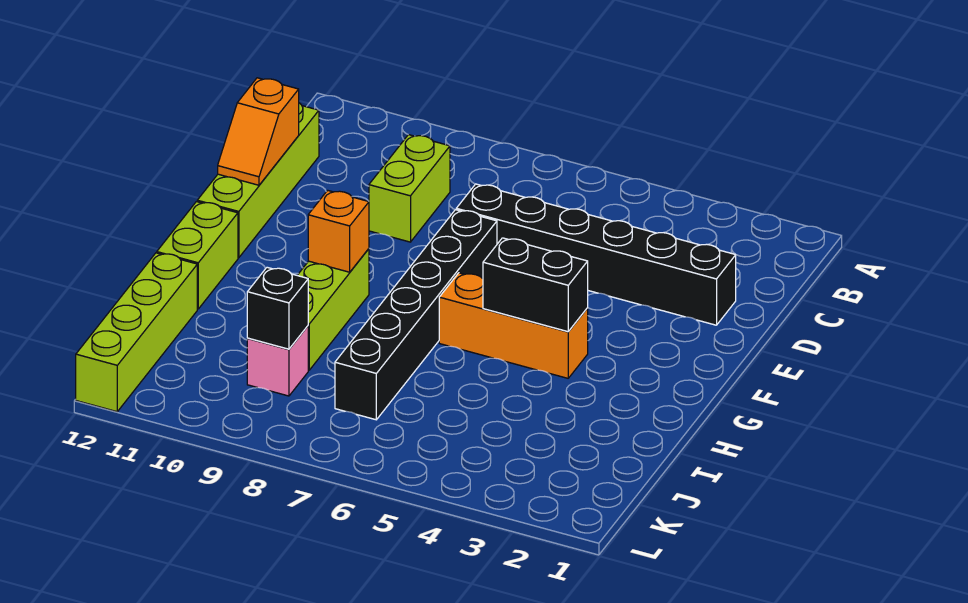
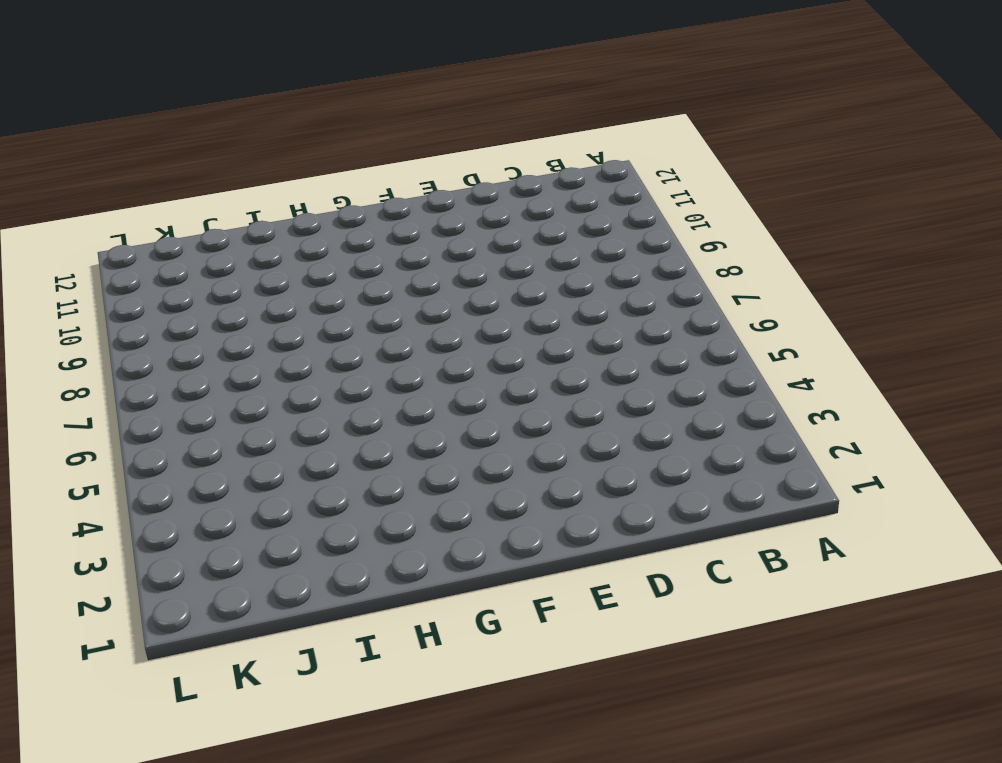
none -> lime brick C9:D9 level 1
none -> lime brick C12:F12 level 1
none -> black brick D2:D7 level 1

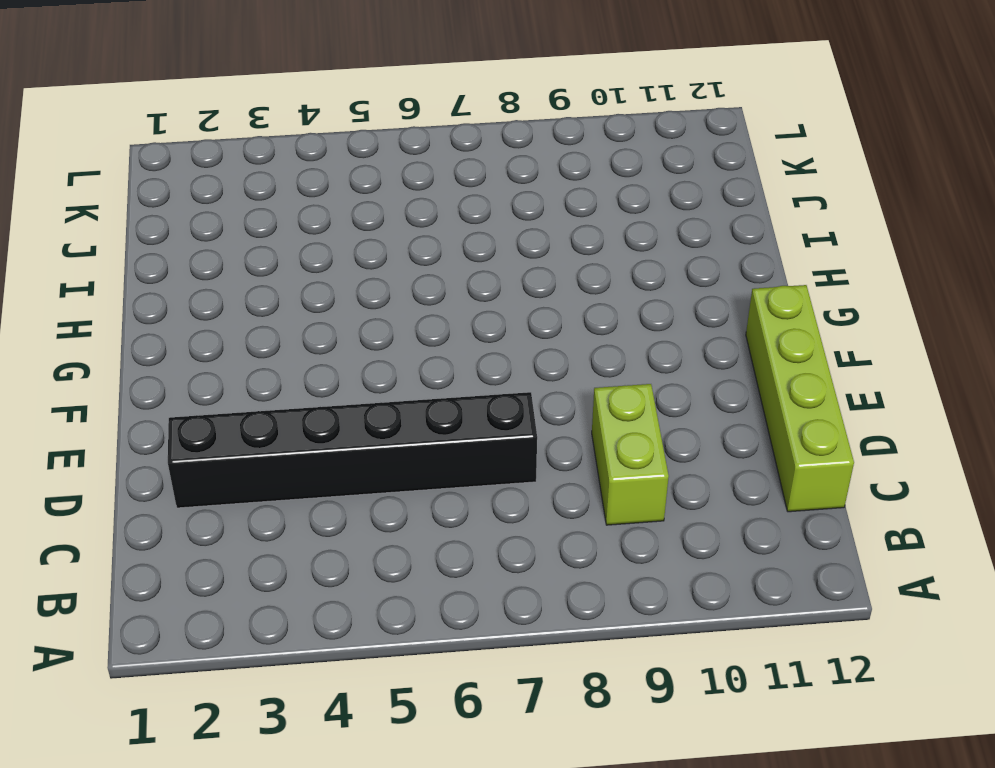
none -> black brick E7:J7 level 1
none -> orange brick G4:G6 level 1
none -> lime brick G9:I9 level 1

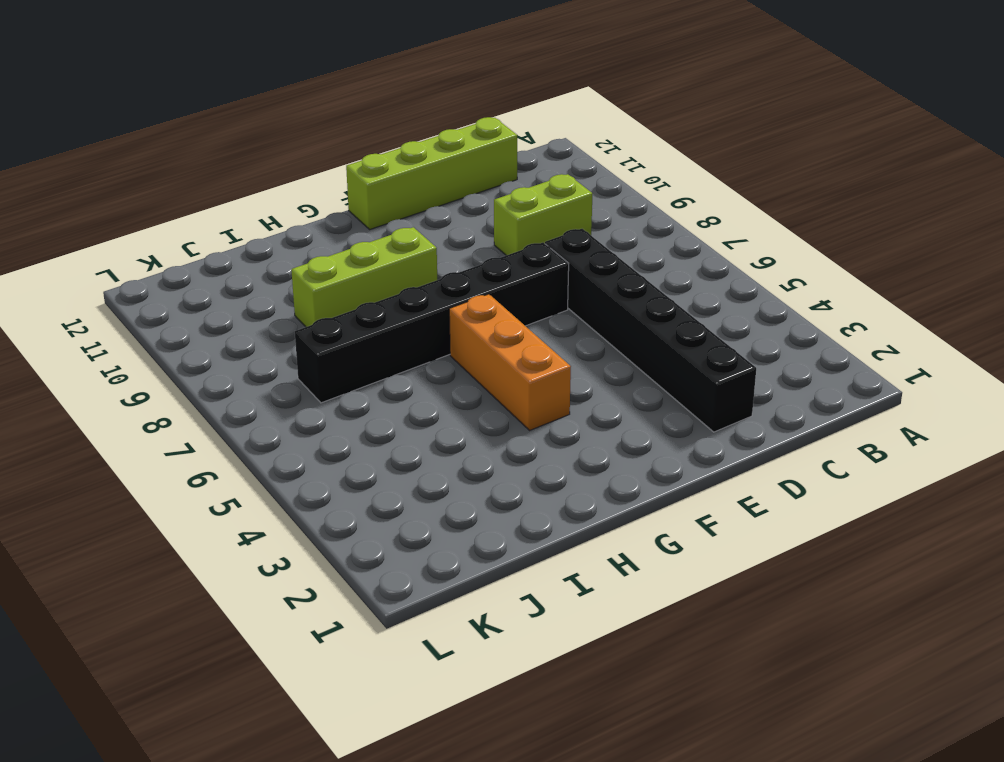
none -> lime brick G12:H12 level 1
none -> lime brick I12:L12 level 1
none -> pink brick J9 level 1

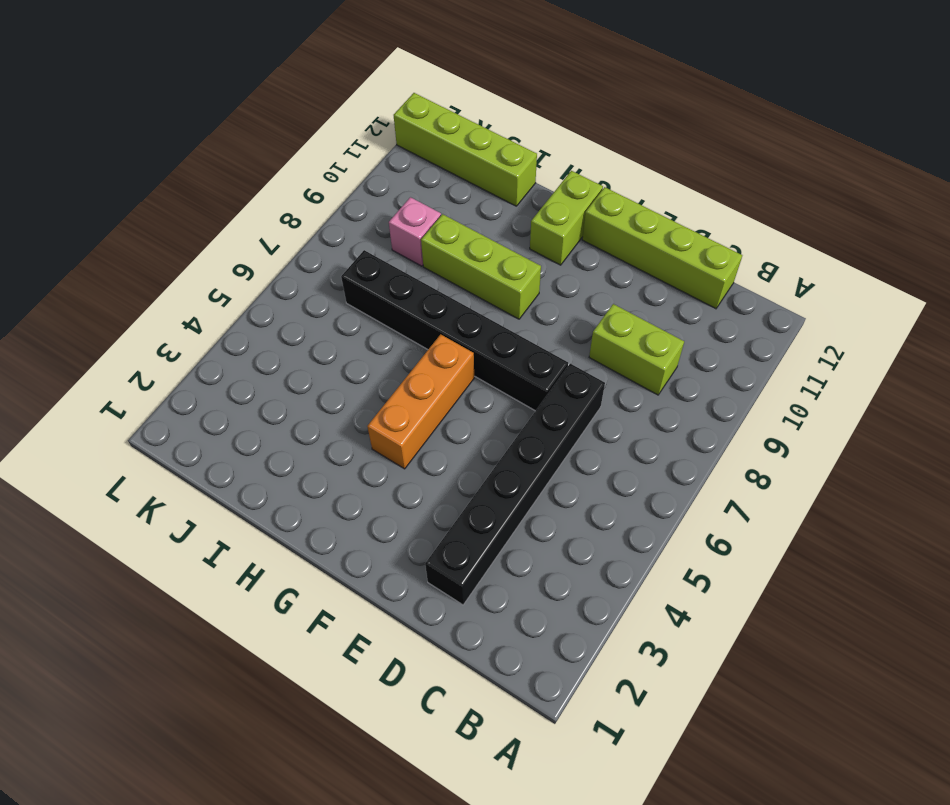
lime brick G11:G12 level 1 -> lime brick G12:H12 level 1
none -> orange slope D12:E12 level 2 top D
none -> black brick G4:G5 level 2
none -> orange brick G9 level 2

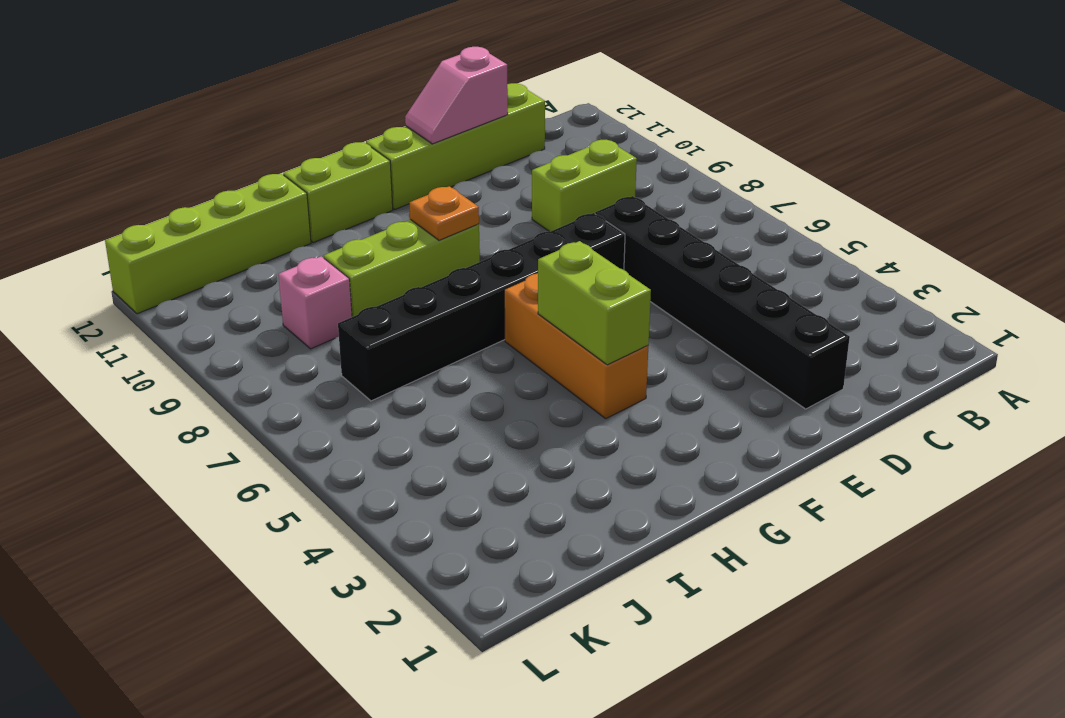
pink slope D12:E12 level 2 top D -> orange slope D12:E12 level 2 top D
lime brick G4:G5 level 2 -> black brick G4:G5 level 2
orange plate G9 level 2 -> orange brick G9 level 2
none -> black brick J9 level 2

